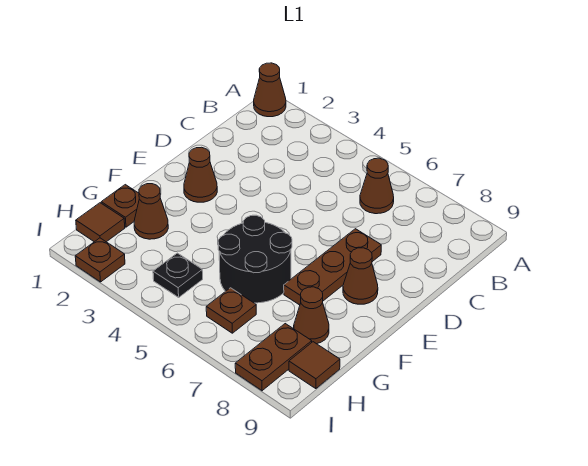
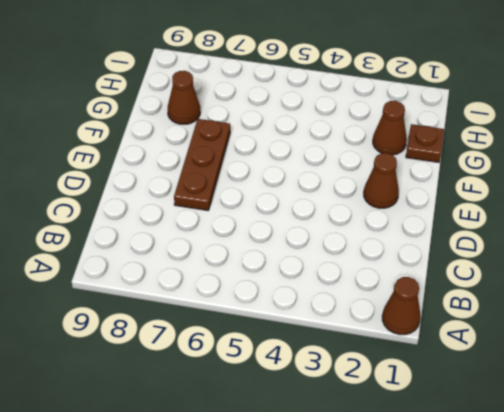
none -> brown cone B6 level 1
none -> brown cone E8 level 1
none -> black round brick F5:G6 level 1

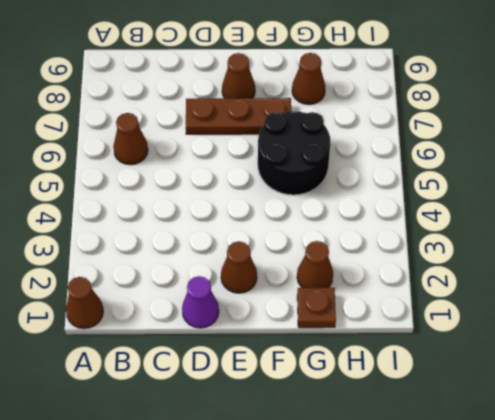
purple cone D1 level 1 -> none
none -> brown tile H1 level 1
none -> black plate H4 level 1
none -> brown plate H6 level 1

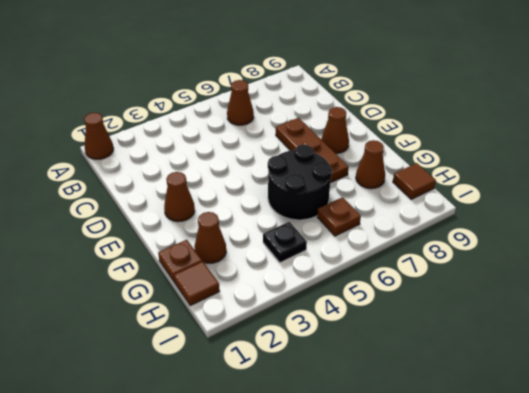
none -> brown plate H8:I8 level 1
none -> brown plate I2 level 1

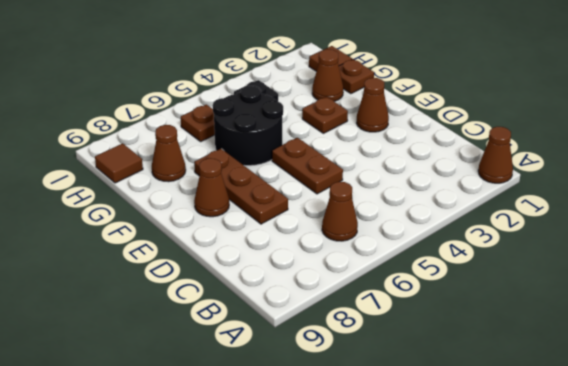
brown plate D5:E5 level 1 -> brown plate H8:I8 level 1
brown plate F3 level 1 -> brown plate I2 level 1

